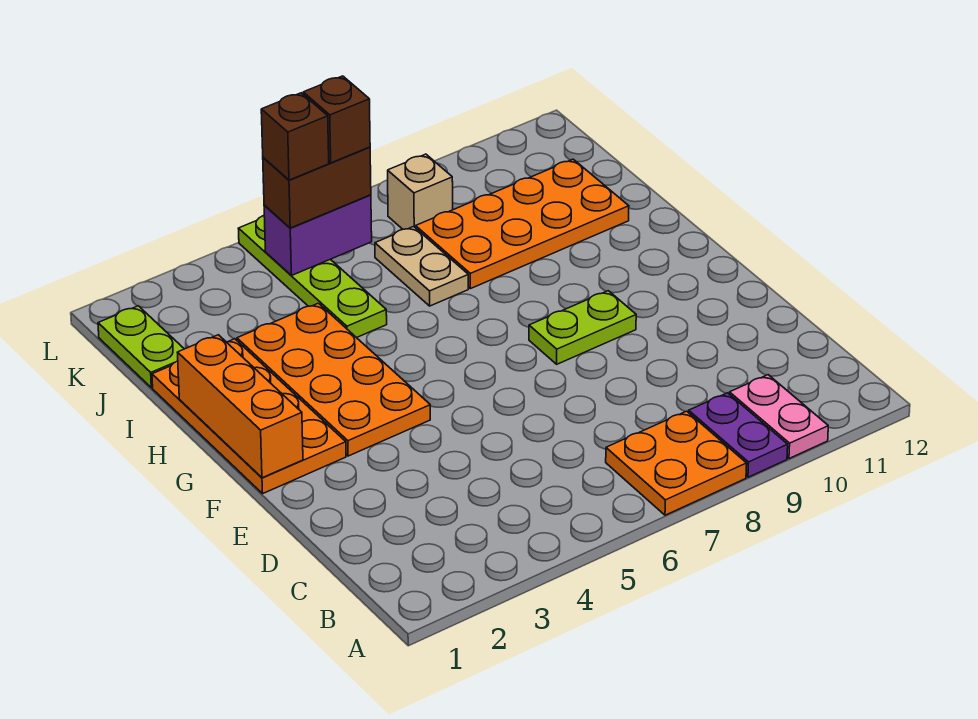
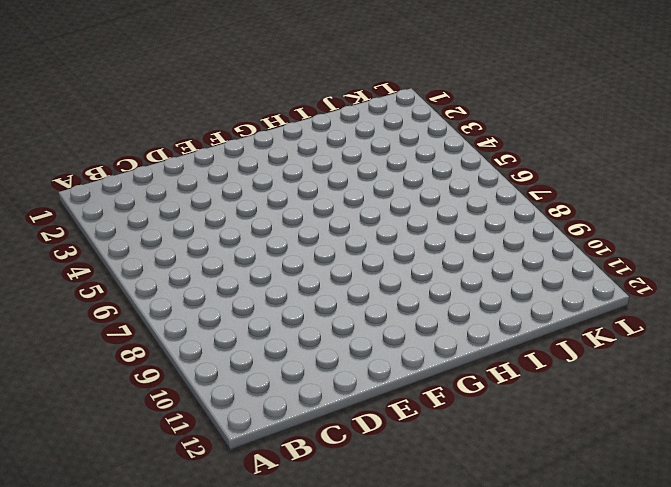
none -> orange plate A7:B8 level 1
none -> purple plate A9:B9 level 1
none -> pink plate A10:B10 level 1

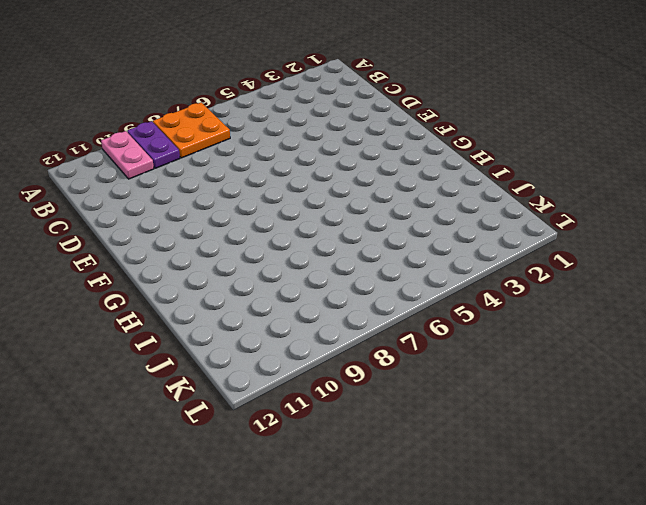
none -> orange plate F1:I2 level 1
none -> orange plate F3:I4 level 1
none -> lime plate F8:F9 level 1

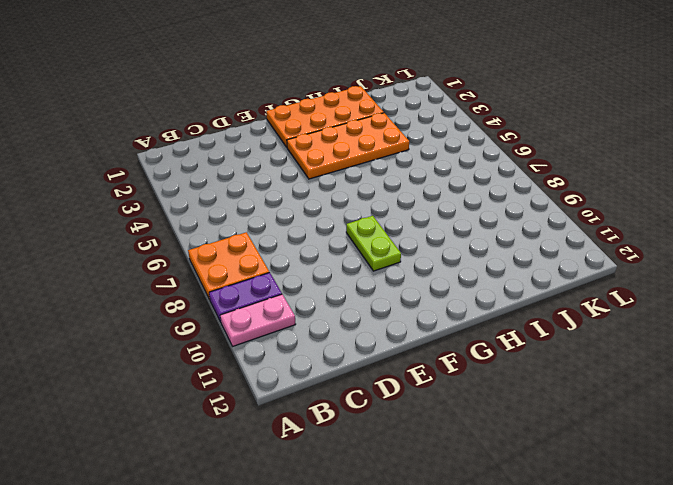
none -> lime plate I5:L5 level 1
none -> tan plate I7:J7 level 1
none -> orange plate I8:J11 level 1

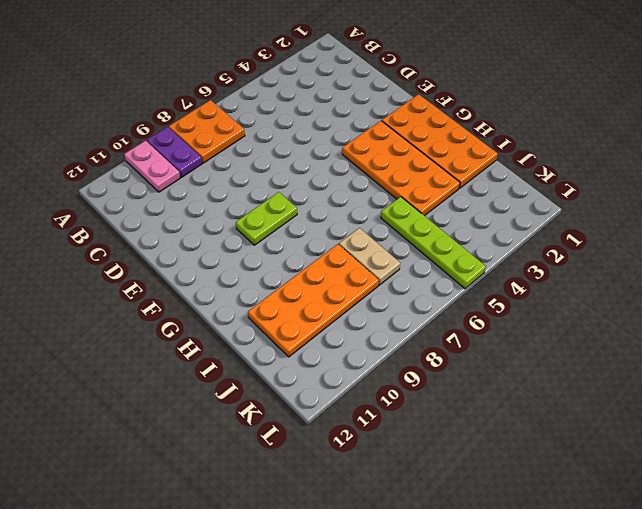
none -> lime plate J1:K1 level 1
none -> tan brick K8 level 1
none -> orange brick F1:H1 level 2

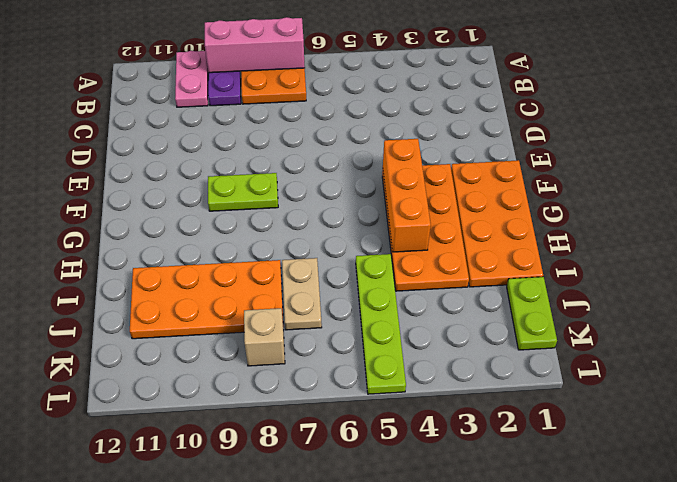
pink brick A7:A9 level 2 -> none
orange brick F4:H4 level 2 -> orange brick F1:H1 level 2
none -> purple brick K5:K6 level 2
none -> brown brick K5:K6 level 3
none -> brown brick K5 level 4

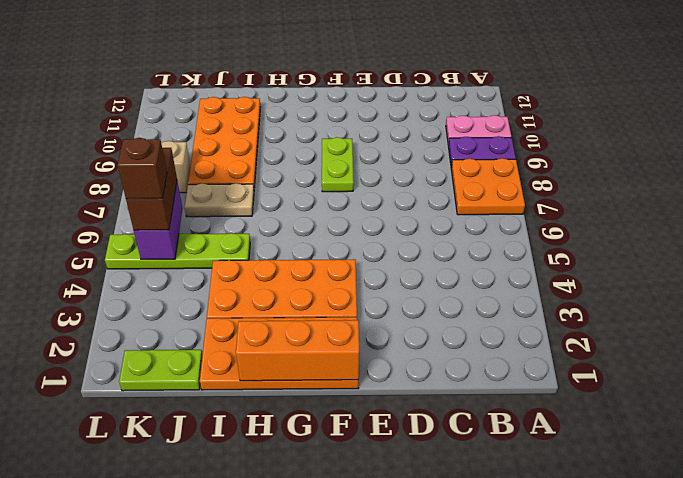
none -> brown brick K6 level 4

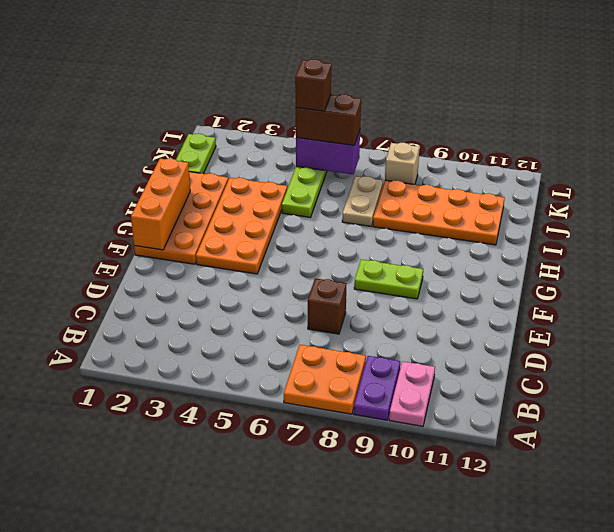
brown brick D7 level 1 -> brown brick K6 level 4

